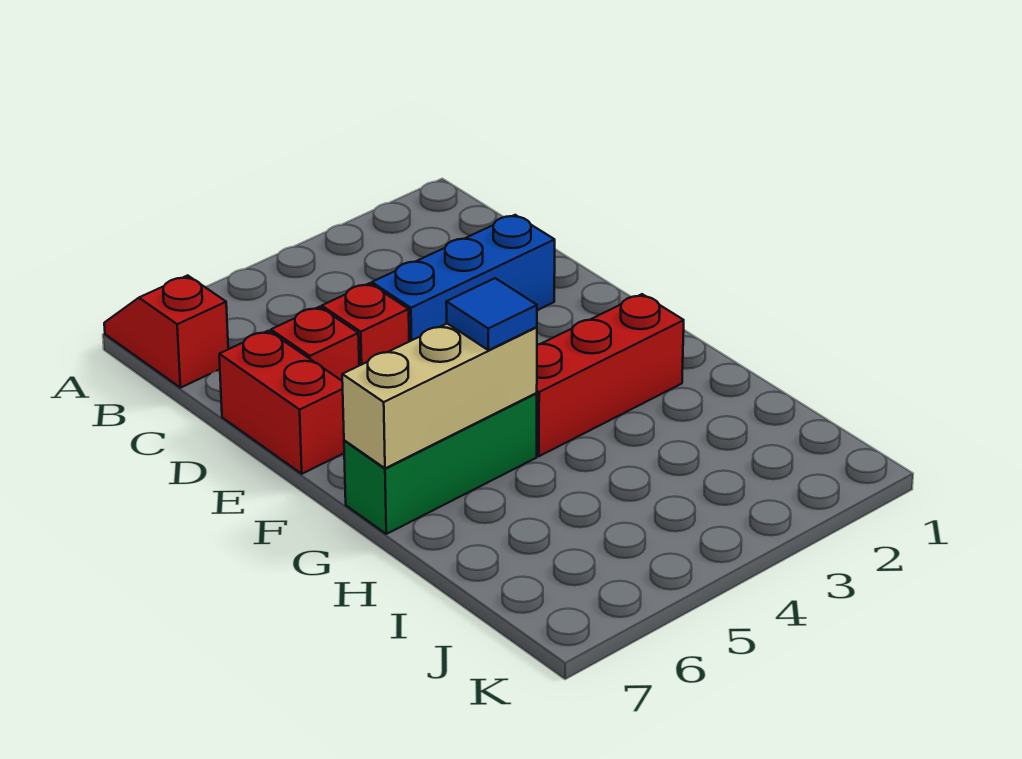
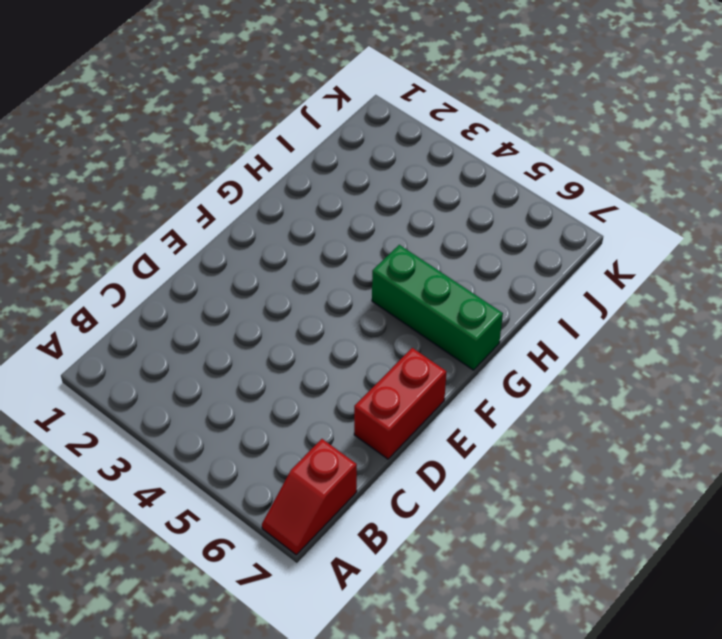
none -> blue brick D2:D4 level 1
none -> red brick D5 level 1

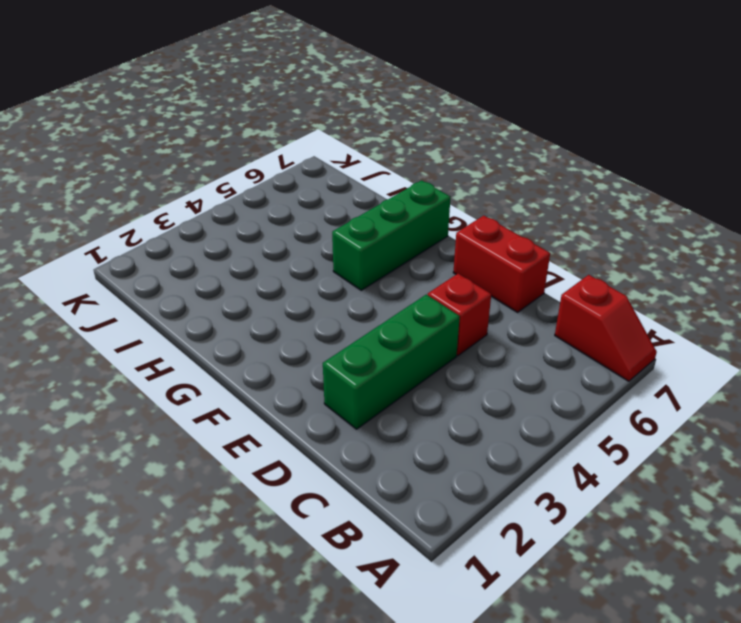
green brick D2:D4 level 1 -> blue brick D2:D4 level 1
none -> red brick D6 level 1
none -> red brick G2:G4 level 1

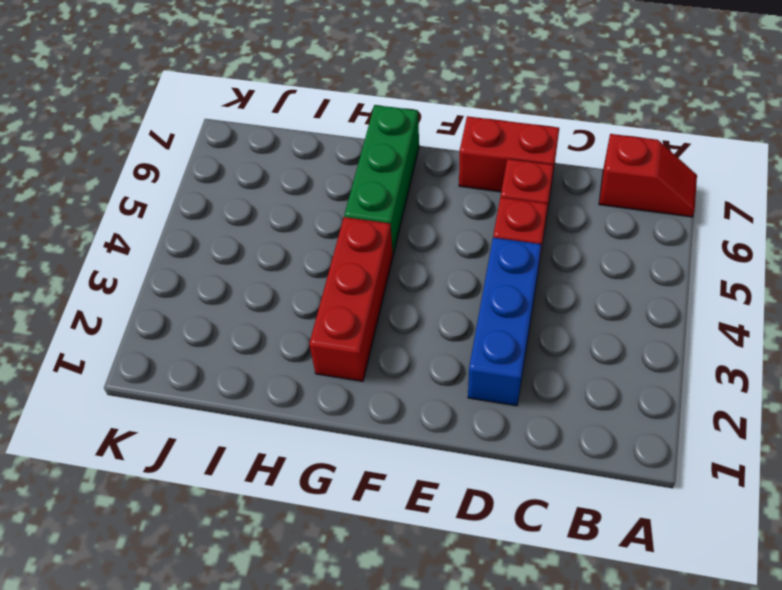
none -> tan brick G5:G7 level 2
none -> blue tile G5 level 3

